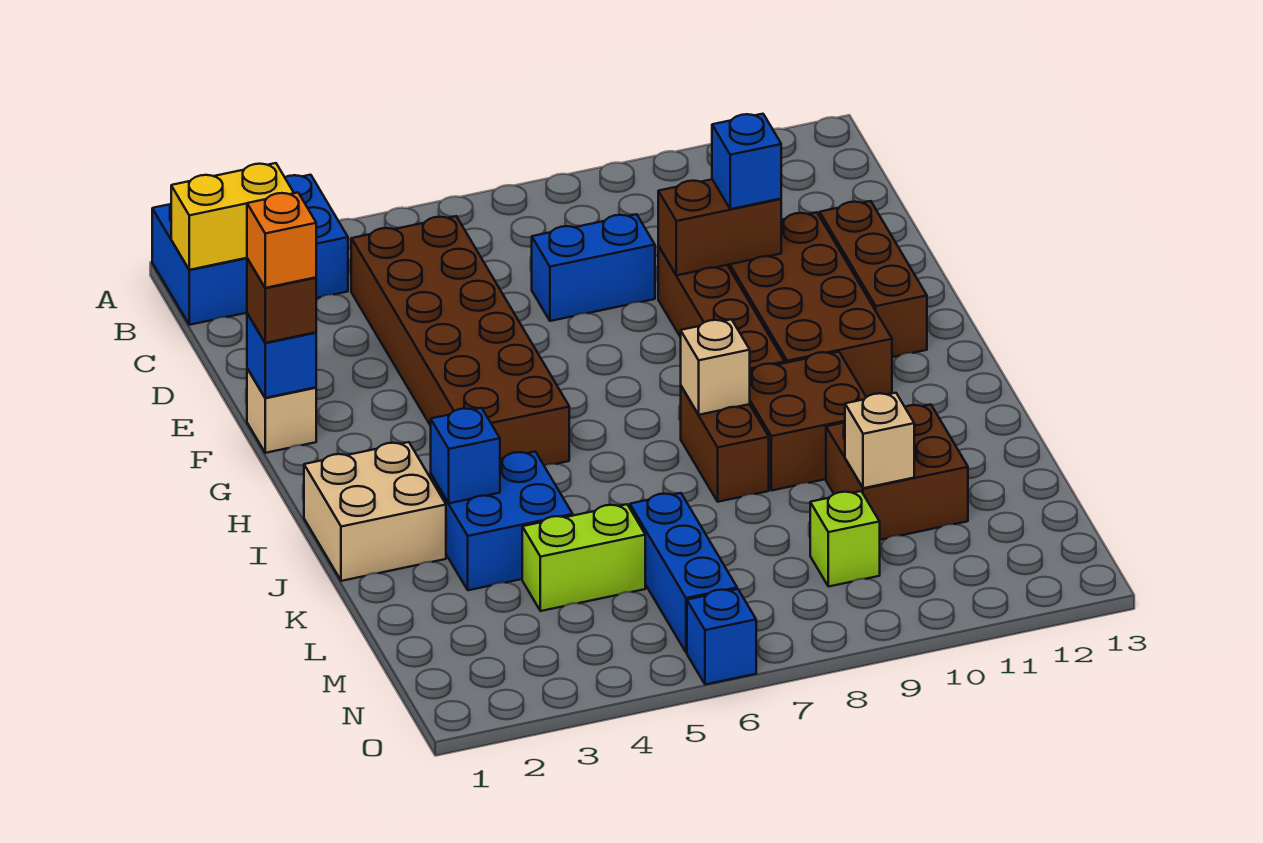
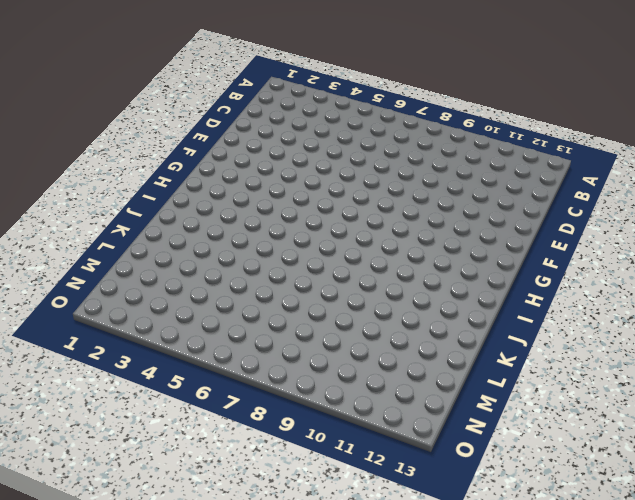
none -> blue brick A1:B3 level 1
none -> brown brick C4:H5 level 1
none -> blue brick D7:D8 level 1

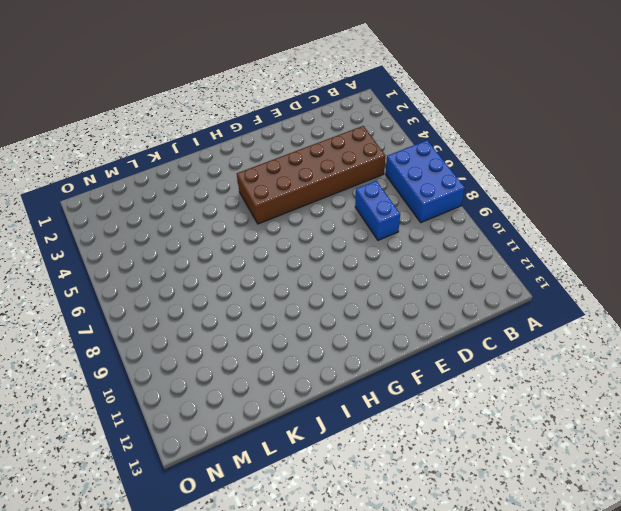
blue brick A6:B8 level 1 -> blue brick A1:B3 level 1
none -> brown brick E9:H9 level 1
none -> brown brick E10:H11 level 1
none -> brown brick E12:G12 level 1

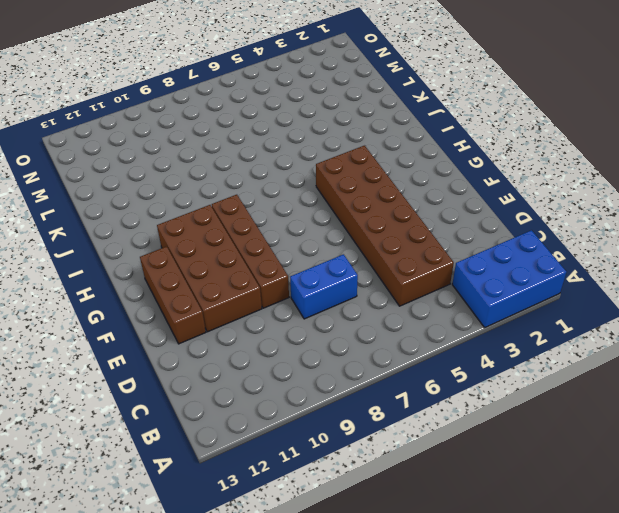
none -> tan brick F1 level 1
none -> tan brick I1:J2 level 1
none -> brown brick I8:J8 level 1

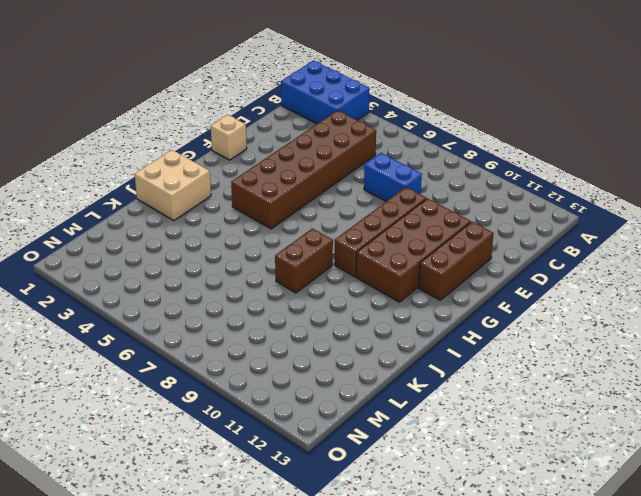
none -> brown brick I9:J10 level 1
none -> blue brick J3:K4 level 1
none -> brown brick K10:L11 level 1

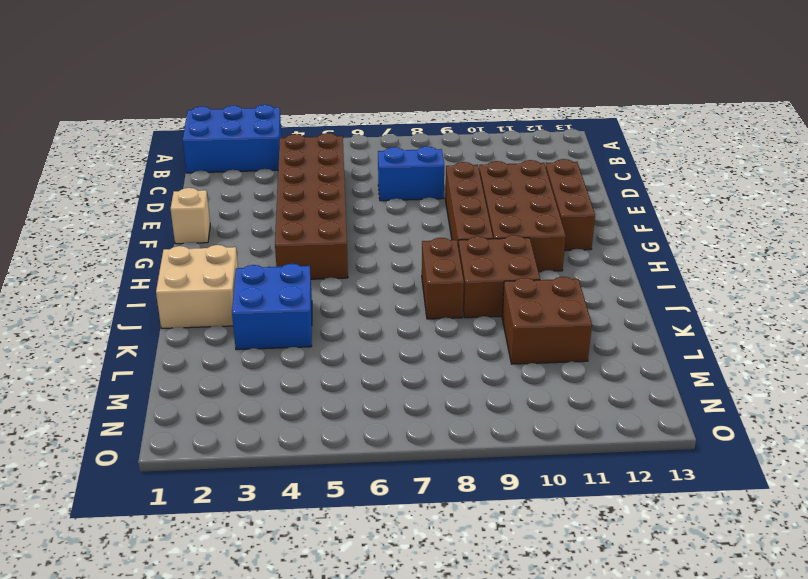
none -> lime brick L4:L5 level 1
none -> blue brick L6:N6 level 1
none -> lime brick M9 level 1

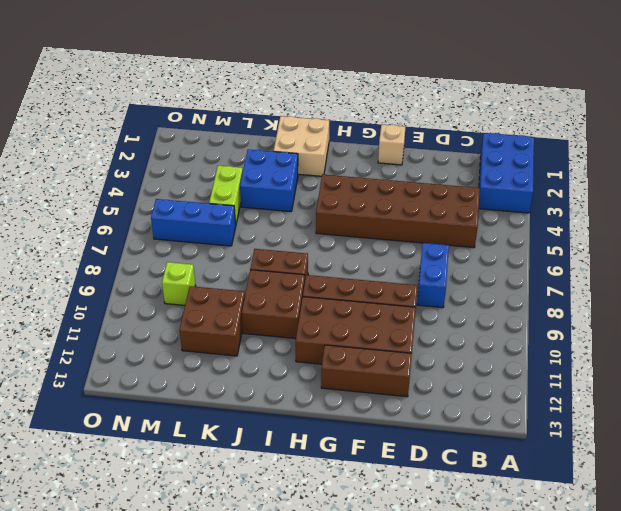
none -> blue brick O6 level 1
none -> yellow brick B1:B2 level 2
none -> brown brick E9:E10 level 2

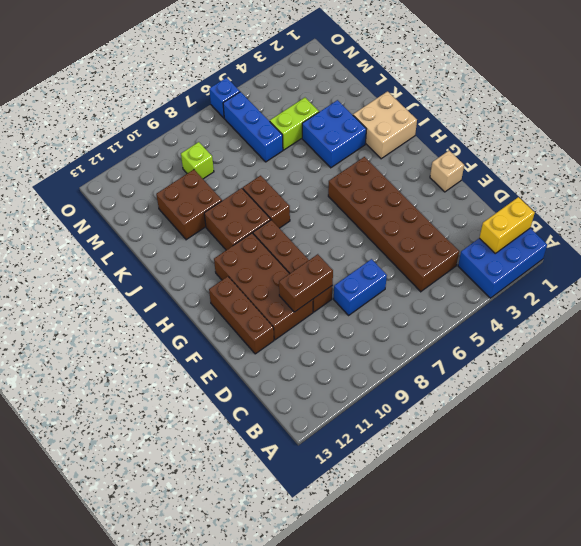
none -> blue brick F1 level 2
none -> tan brick I8 level 2
none -> blue brick J3 level 2

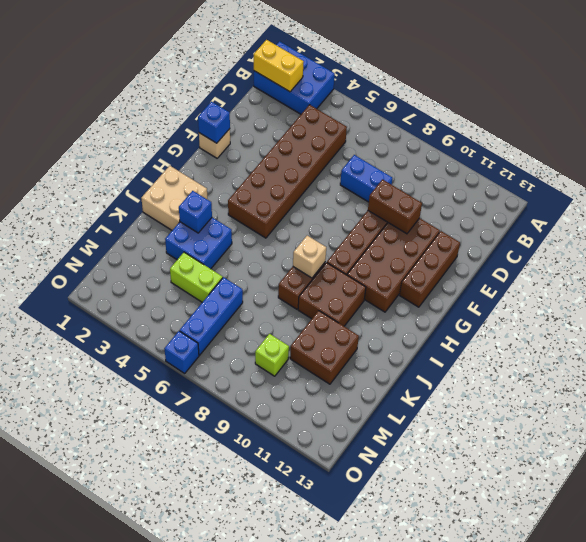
none -> tan brick L10 level 2
none -> blue brick E10 level 3
none -> brown brick F1 level 3

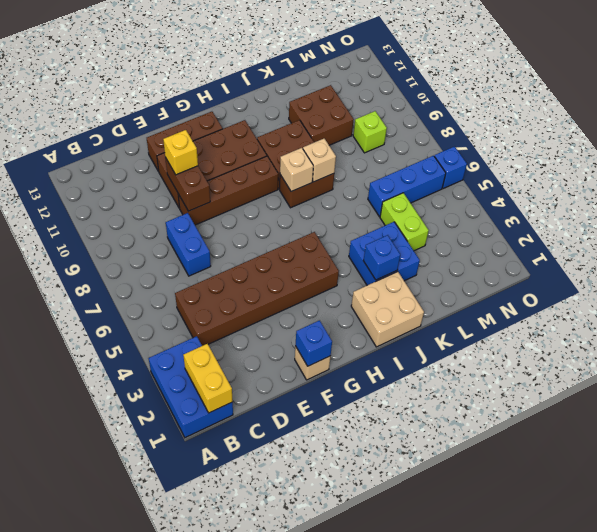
yellow brick E10 level 3 -> blue brick E10 level 3
tan brick J8 level 2 -> tan brick L10 level 2
none -> brown brick F1 level 3
none -> orange brick F1 level 4

